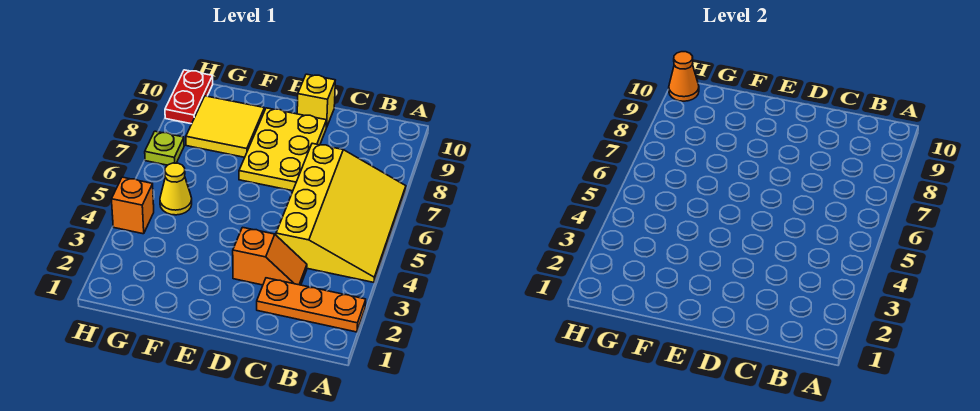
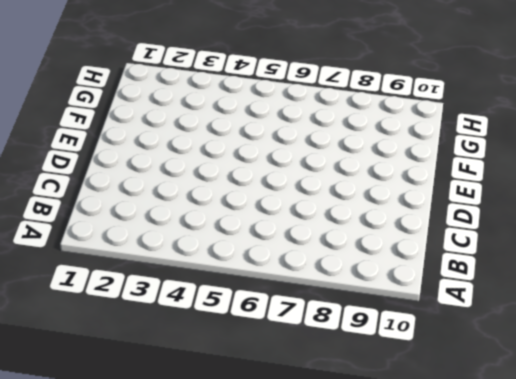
none -> orange plate A2:C2 level 1
none -> yellow slope A4:C7 level 1 top C

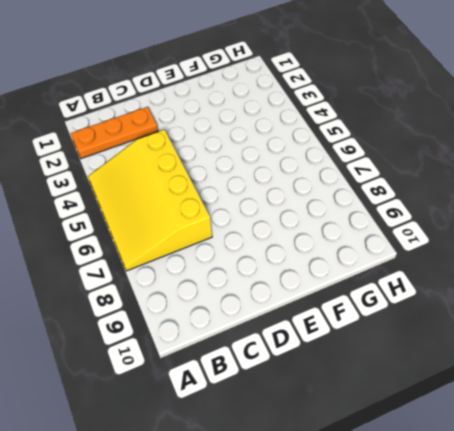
none -> orange slope C3:D3 level 1 top D
none -> yellow plate D7:E9 level 1

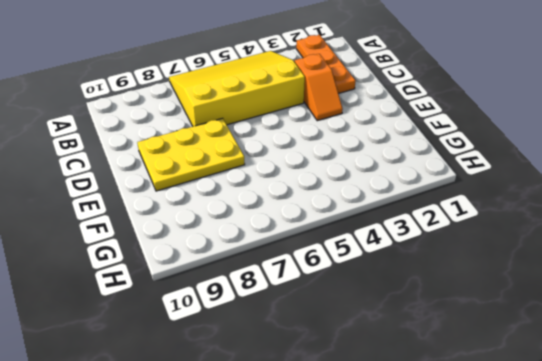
orange slope C3:D3 level 1 top C -> orange slope C3:D3 level 1 top D
none -> yellow brick D10 level 1
none -> yellow tile F8:G9 level 1

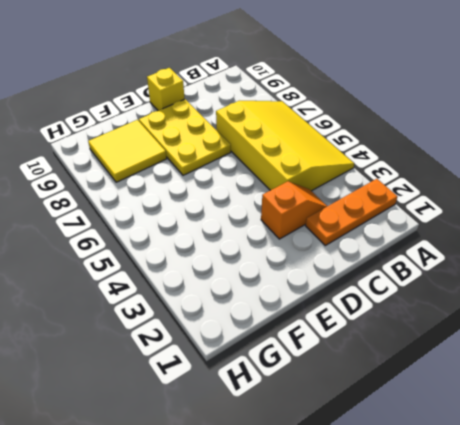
none -> yellow cone G5 level 1
none -> orange brick H4 level 1

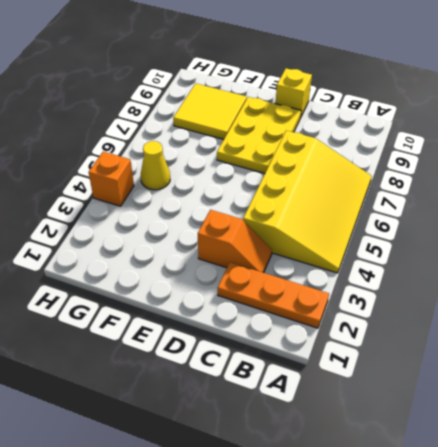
none -> lime plate H7 level 1
none -> red plate H9:H10 level 1

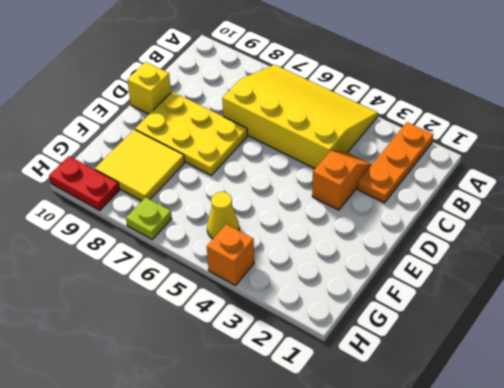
none -> orange cone H10 level 2

